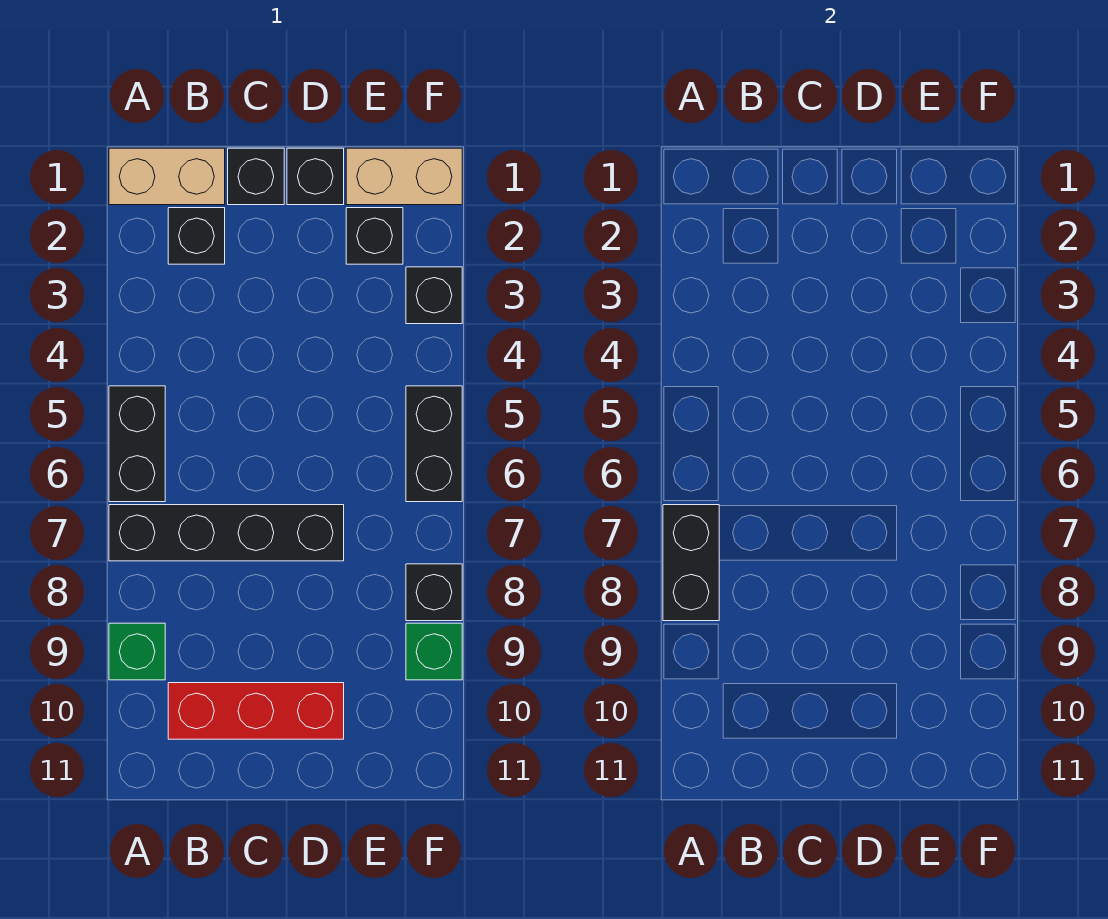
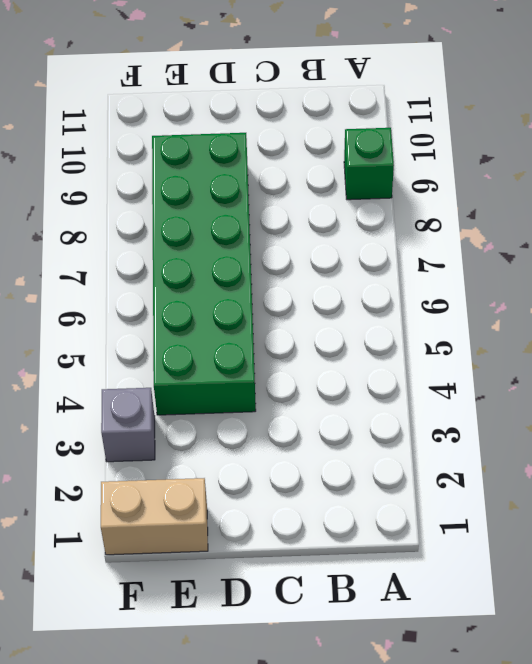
green brick D4:E9 level 1 -> black brick A7:D7 level 1
grey brick F3 level 1 -> black brick F3 level 1
none -> tan brick A1:B1 level 1
none -> black brick A5:A6 level 1
none -> black brick B2 level 1

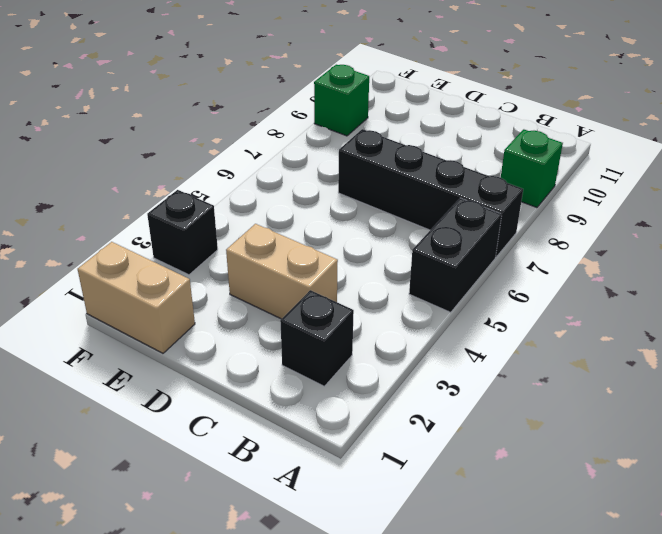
tan brick C3:D3 level 1 -> tan brick A1:B1 level 1
none -> red brick B10:D10 level 1
none -> black brick C1 level 1
none -> black brick D1 level 1

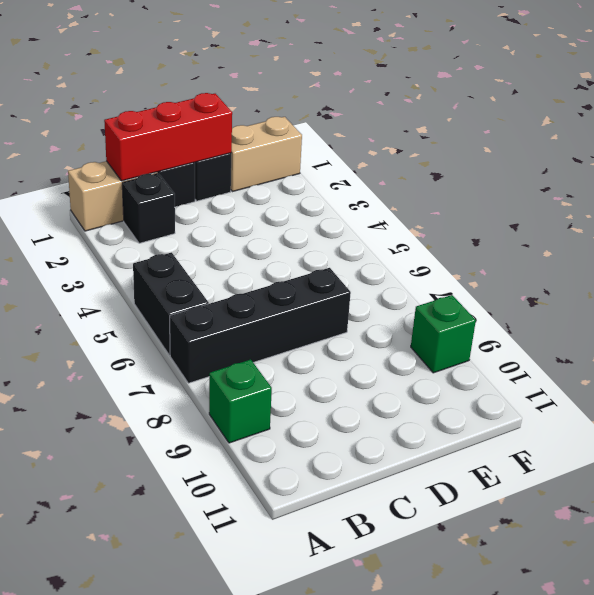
red brick B1:D1 level 2 -> red brick B10:D10 level 1
none -> black brick E2 level 1
none -> black brick F3 level 1
none -> black brick F5:F6 level 1

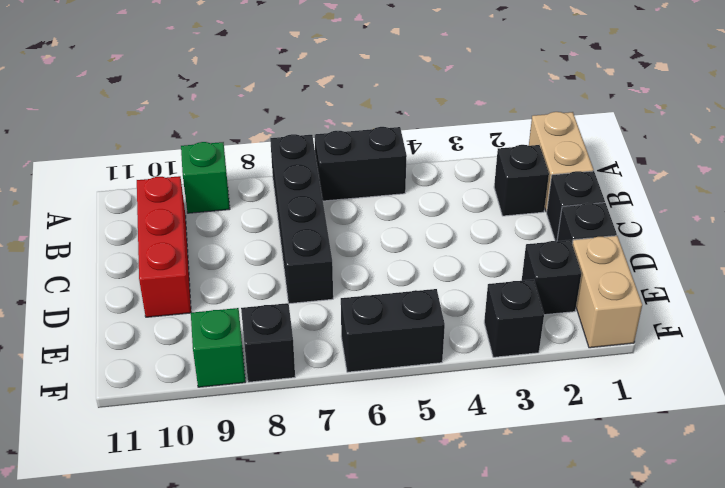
none -> black brick A7:A8 level 2

